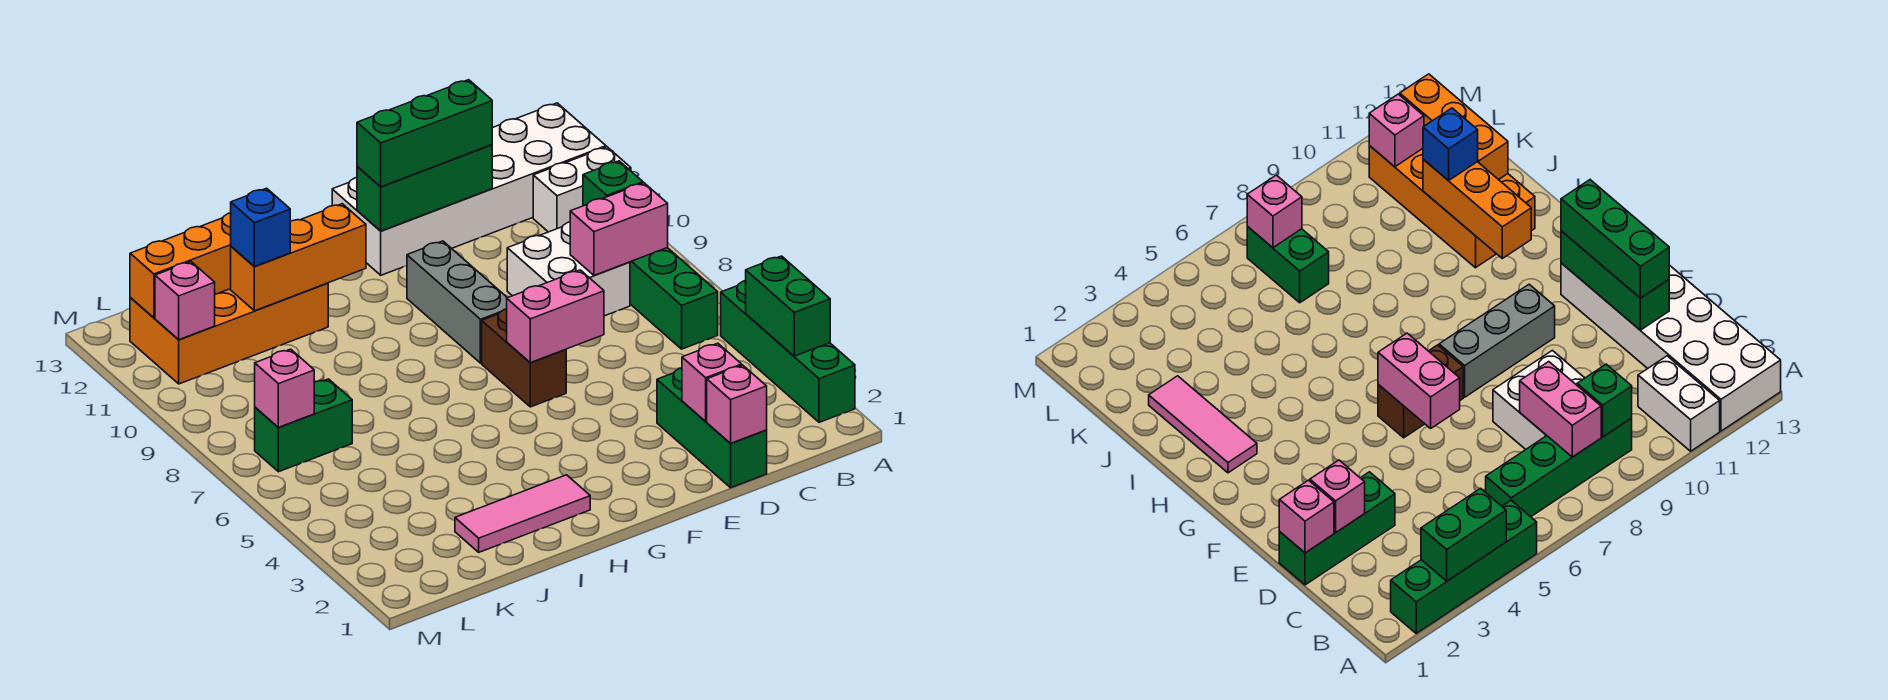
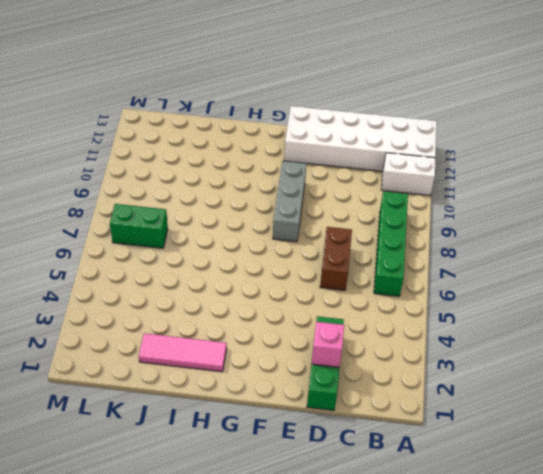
brown brick D6:D7 level 1 -> brown brick F6:F7 level 1
none -> green brick A2:A5 level 1
none -> white brick C8:D9 level 1
none -> orange brick I11:L12 level 1

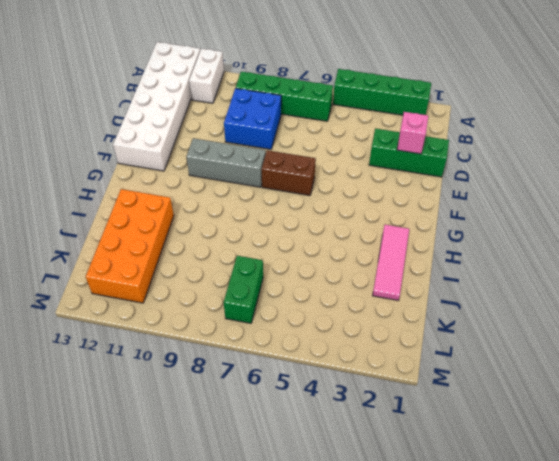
blue brick C8:D9 level 1 -> white brick C8:D9 level 1
none -> green brick A3:A4 level 2
none -> pink brick B8:C8 level 2
none -> green brick B9 level 2

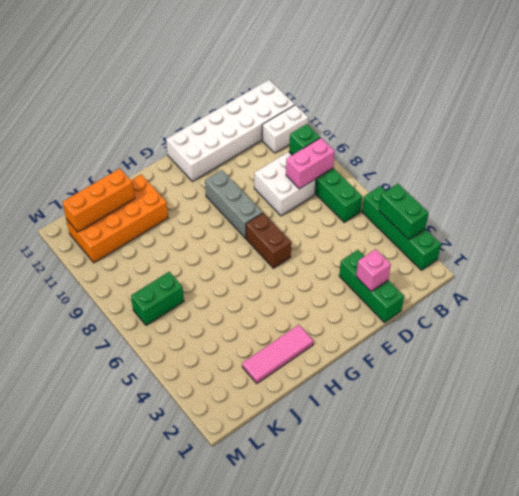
none -> pink brick D1 level 2
none -> green brick D12:F12 level 2
none -> pink brick E6:F6 level 2

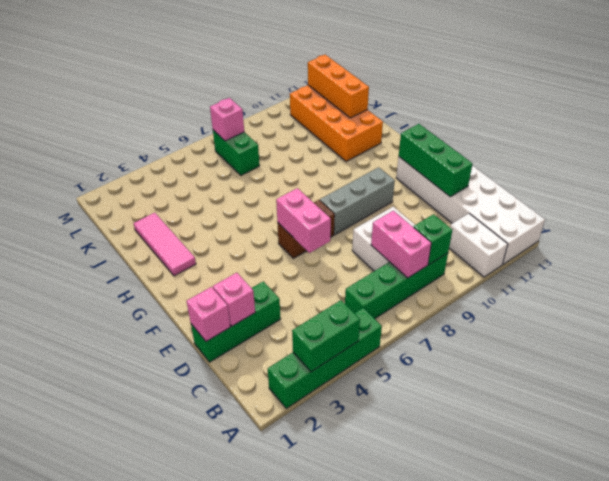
none -> orange brick H11:J11 level 2
none -> pink brick L11 level 2
none -> green brick D12:F12 level 3

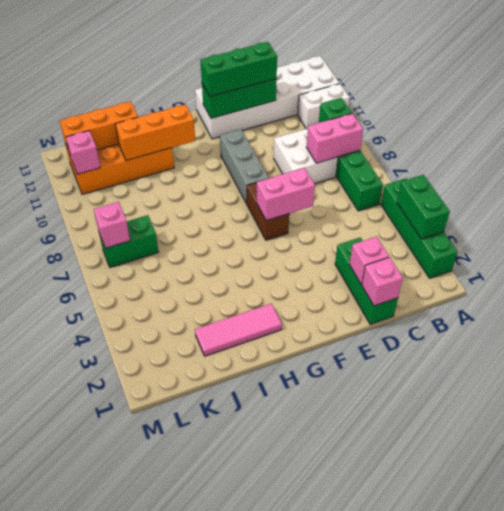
none -> blue brick J11 level 3

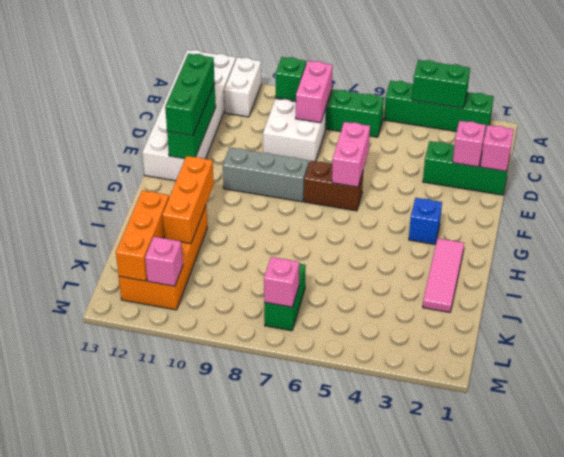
blue brick G3 level 1 -> blue brick J11 level 3

